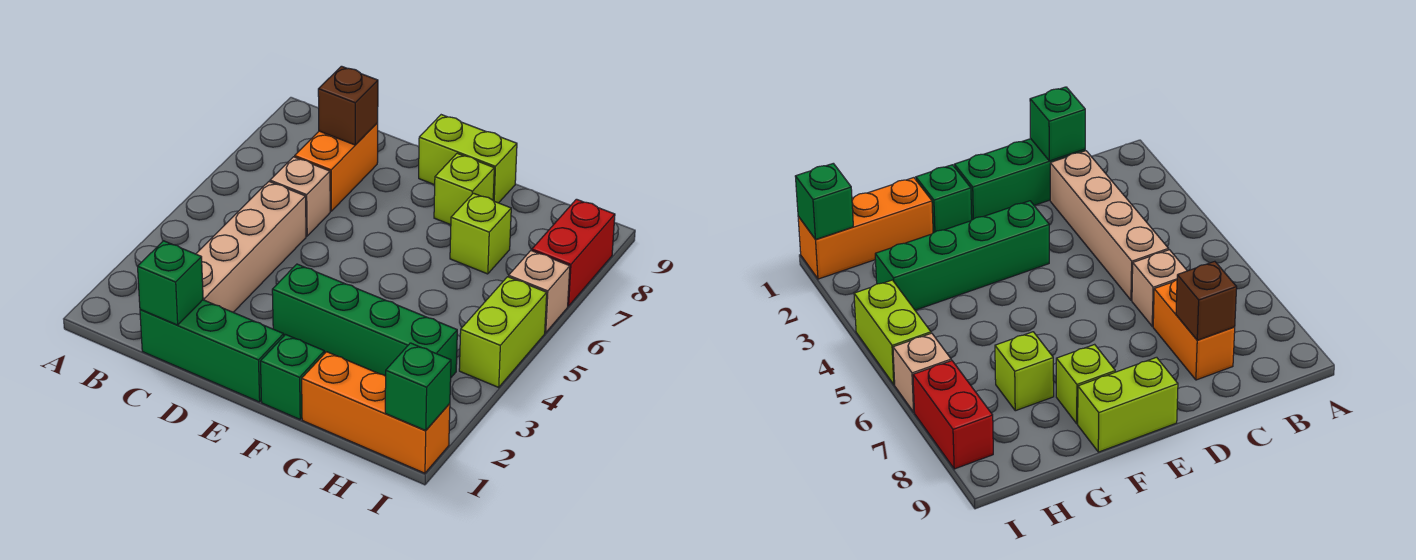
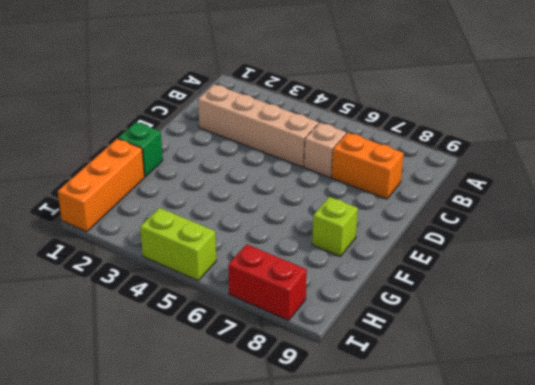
none -> green brick C1:E1 level 1
none -> green brick E3:H3 level 1
none -> lime brick E9:F9 level 1

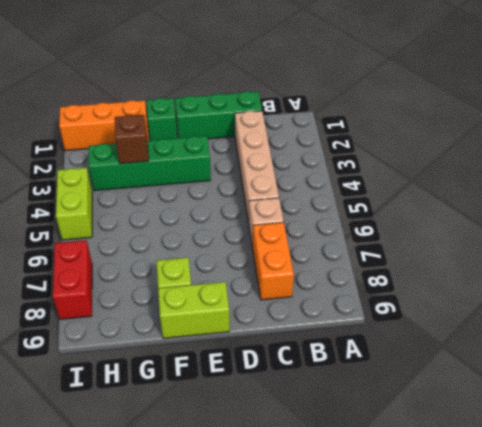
brown brick G3 level 2 -> brown brick C8 level 2
none -> lime brick G7 level 1
none -> tan brick I6 level 1
none -> green brick C1 level 2

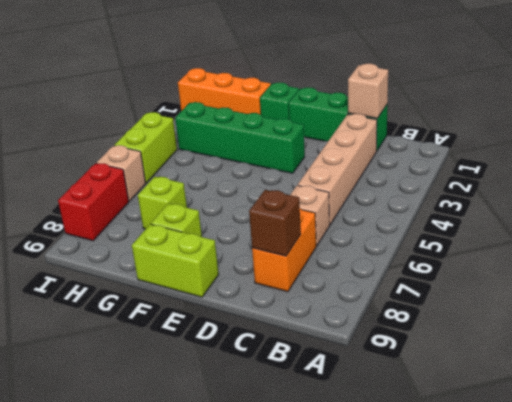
tan brick C1 level 2 -> green brick C1 level 2
none -> green brick I1 level 2

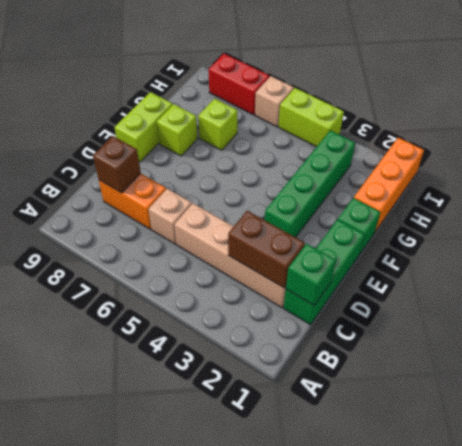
brown brick C2:C3 level 2 -> none
none -> green brick I1 level 2

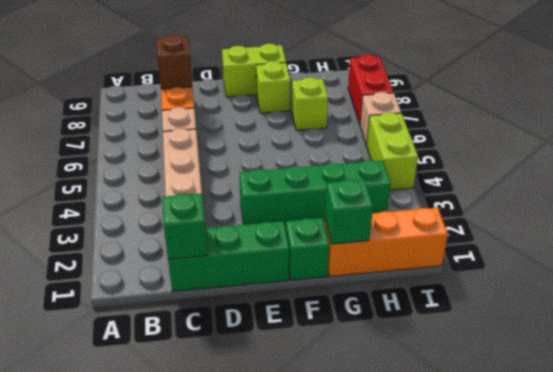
green brick G1 level 2 -> green brick I1 level 2

